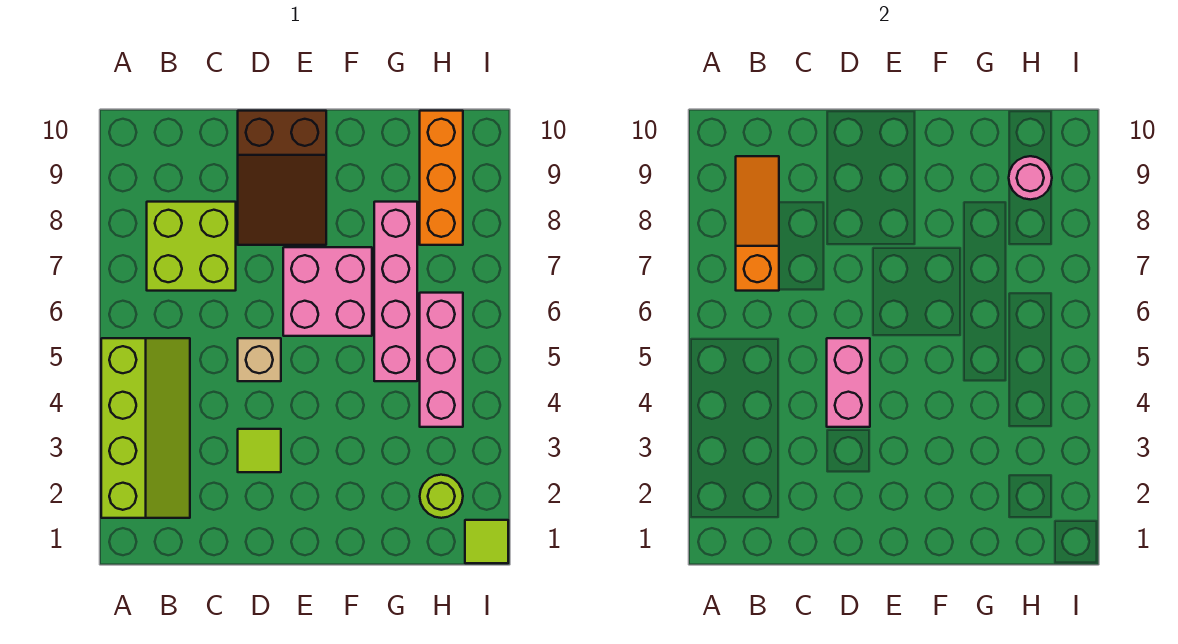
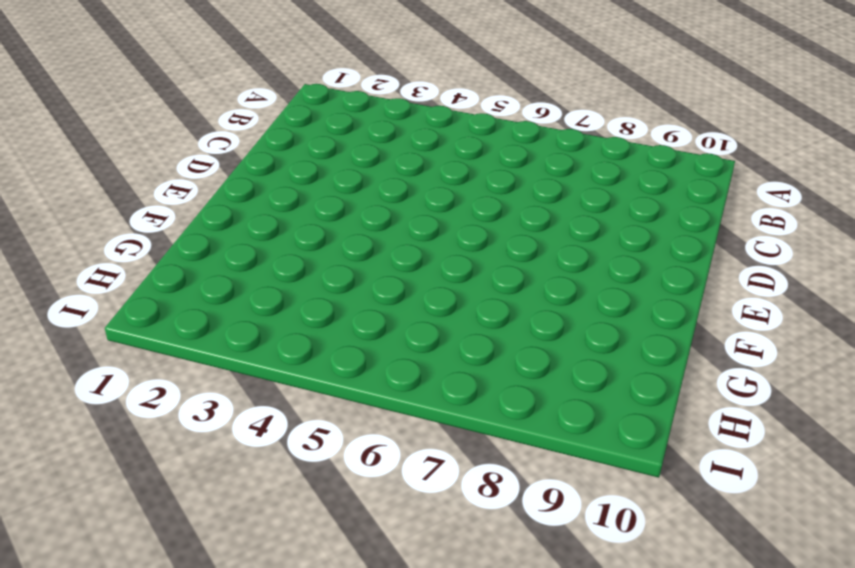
none -> lime slope A2:B5 level 1 top A
none -> lime brick B7:C8 level 1
none -> lime tile D3 level 1

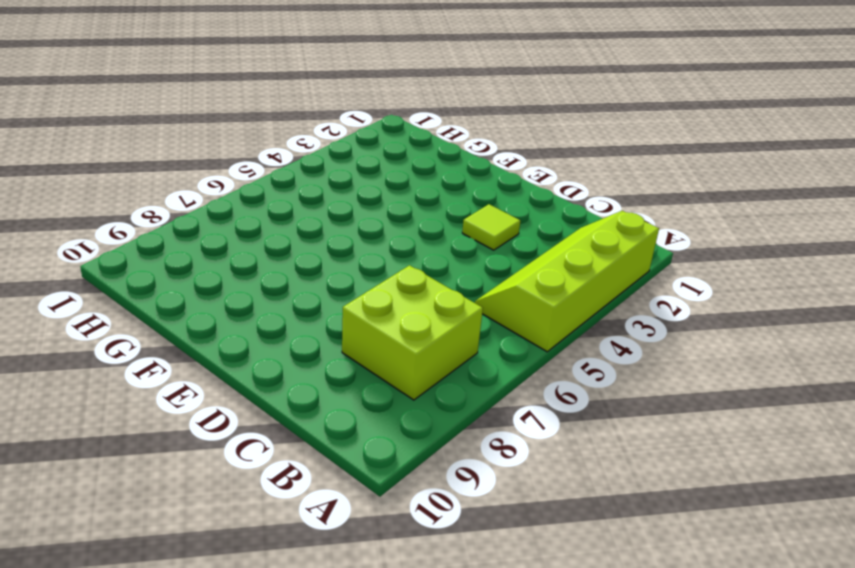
none -> tan brick D5 level 1
none -> brown slope D8:E10 level 1 top 10
none -> pink brick E6:F7 level 1

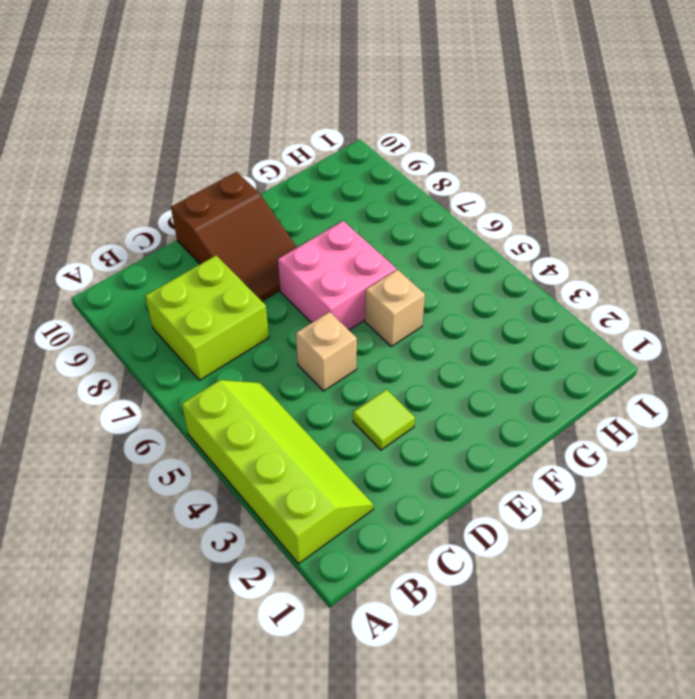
tan brick F5 level 1 -> none
none -> pink brick G5:G8 level 1
none -> lime round brick H2 level 1
none -> pink brick H4:H6 level 1

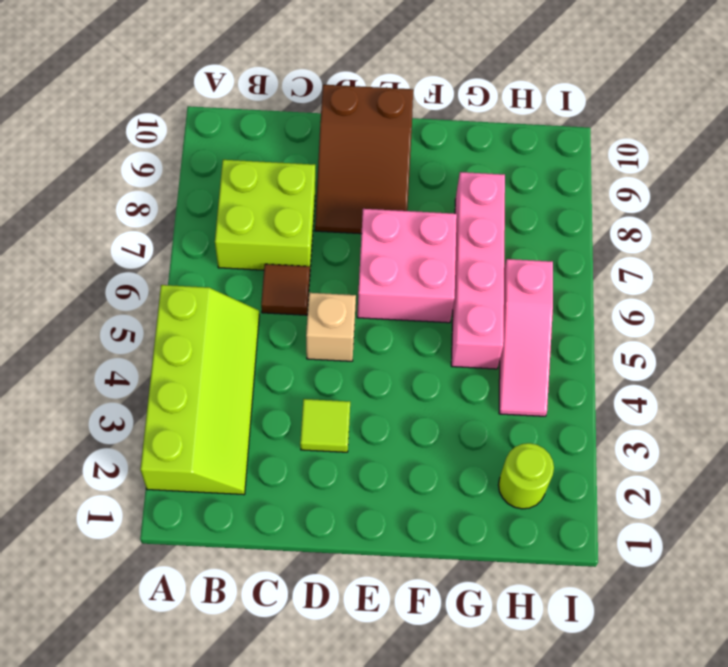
brown tile C6 level 1 -> none
pink slope H4:H6 level 1 top 6 -> pink brick H4:H6 level 1
none -> orange brick H8:H10 level 1
none -> lime tile I1 level 1
none -> orange slope B7:B9 level 2 top 7

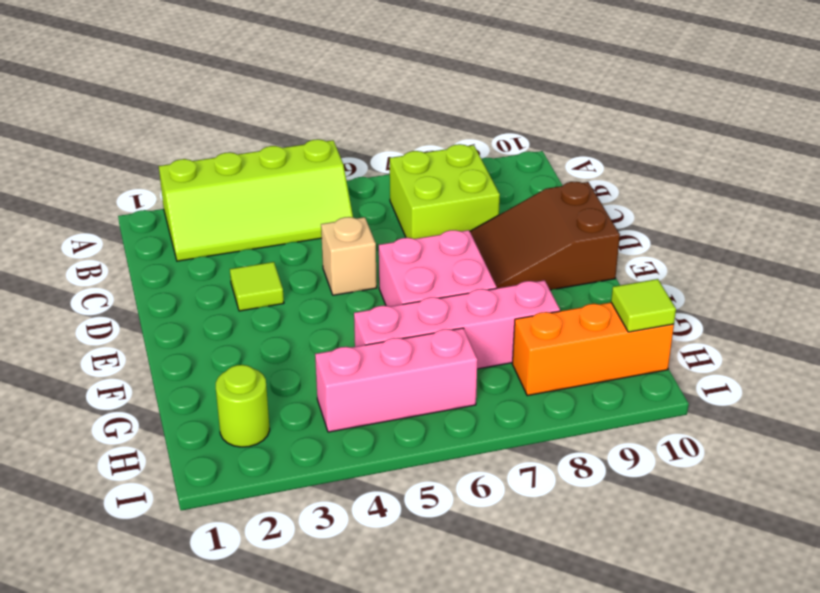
lime tile H10 level 2 -> lime tile I1 level 1
none -> orange slope B7:B9 level 2 top 7
none -> pink brick D4:D5 level 2
none -> pink round brick H9 level 2

